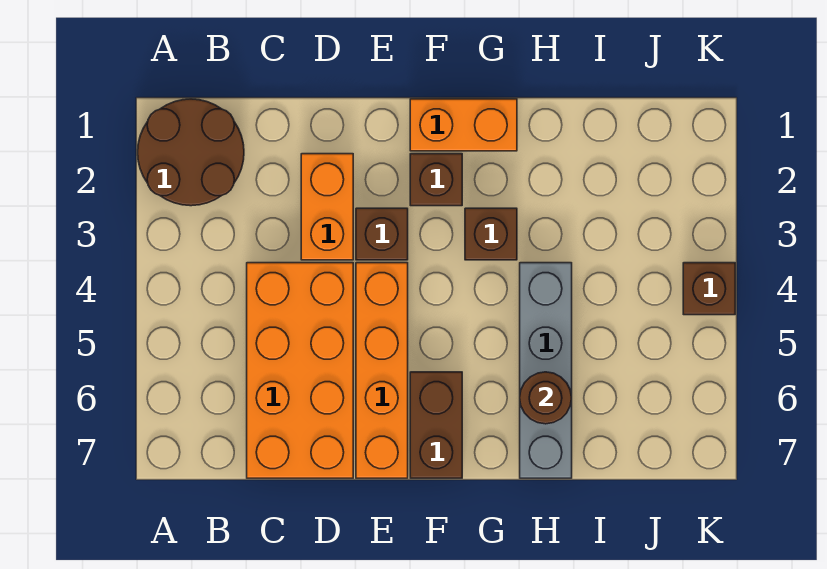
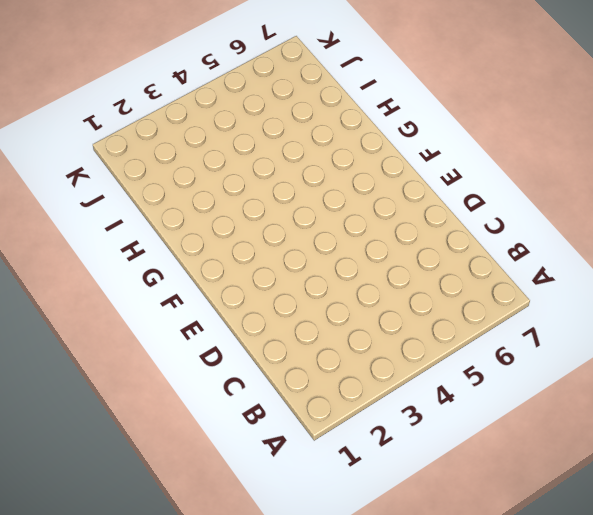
none -> brown round brick A1:B2 level 1
none -> orange brick C4:D7 level 1
none -> orange brick D2:D3 level 1

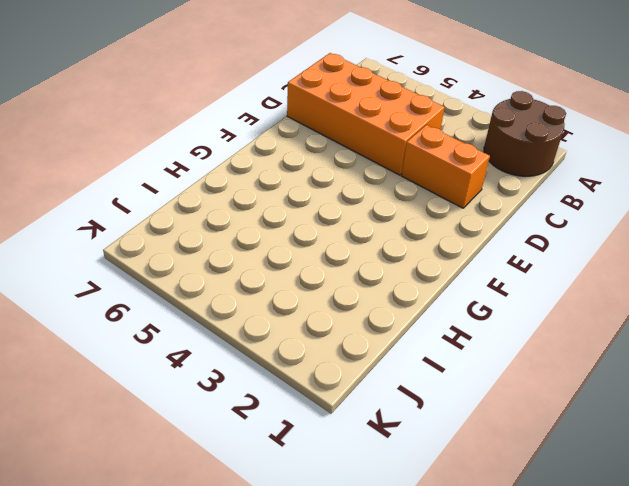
none -> brown brick E3 level 1
none -> orange brick E4:E7 level 1
none -> orange brick F1:G1 level 1

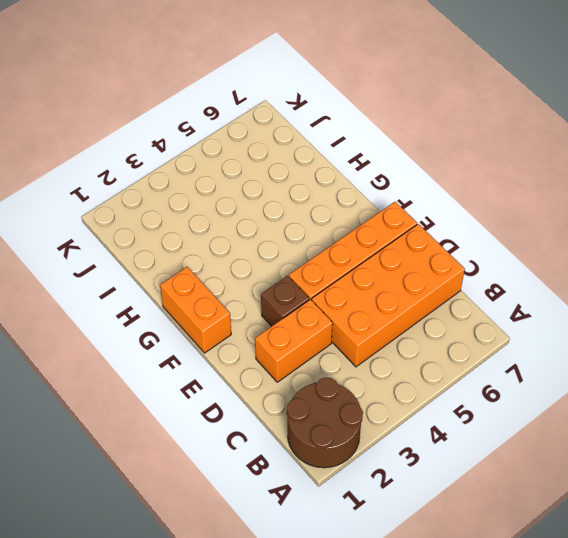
none -> brown brick F2 level 1
none -> brown brick F6:F7 level 1
none -> brown brick G3 level 1

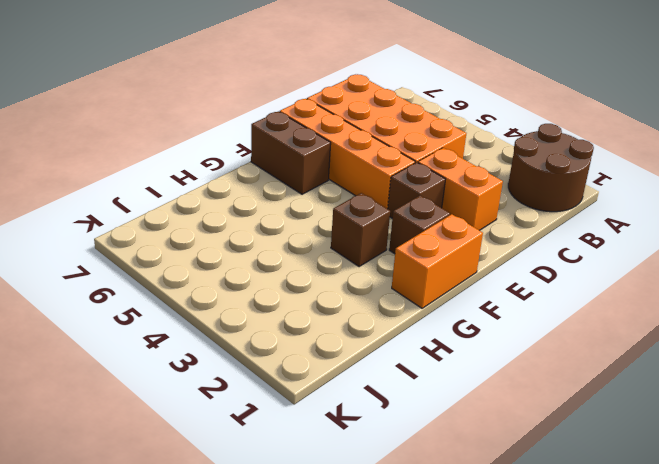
none -> grey brick H4:H7 level 1
none -> brown brick K4 level 1
none -> brown round brick H6 level 2

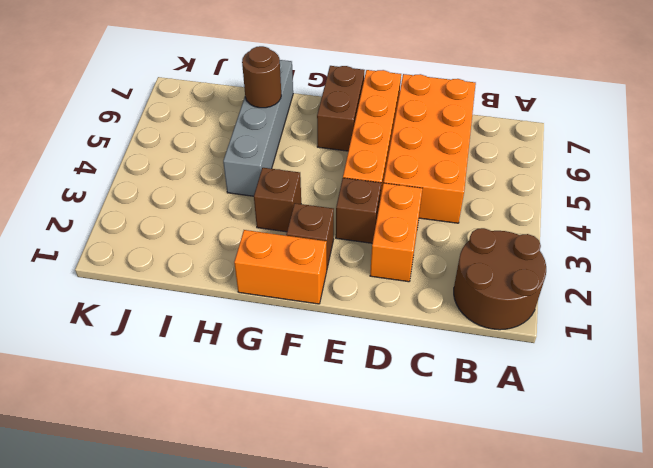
none -> brown brick K4 level 1

